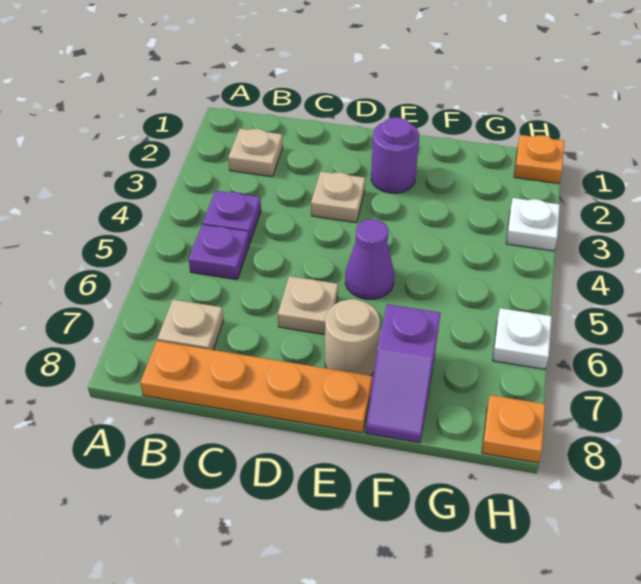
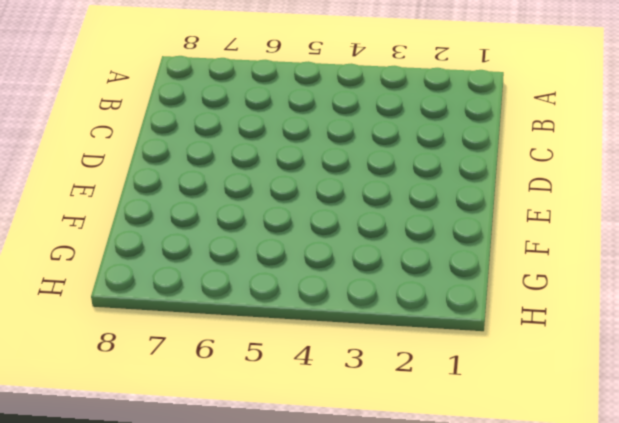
none -> tan plate B2 level 1
none -> purple plate B4 level 1
none -> purple plate B5 level 1

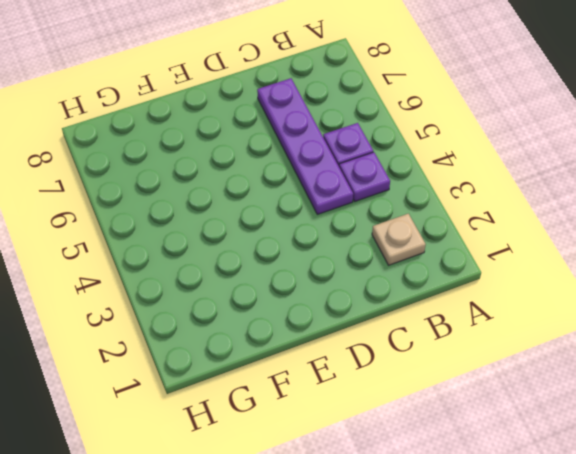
purple plate C4:C7 level 1 -> none
none -> tan plate B7 level 1
none -> orange plate B8:E8 level 1
none -> tan plate D3 level 1

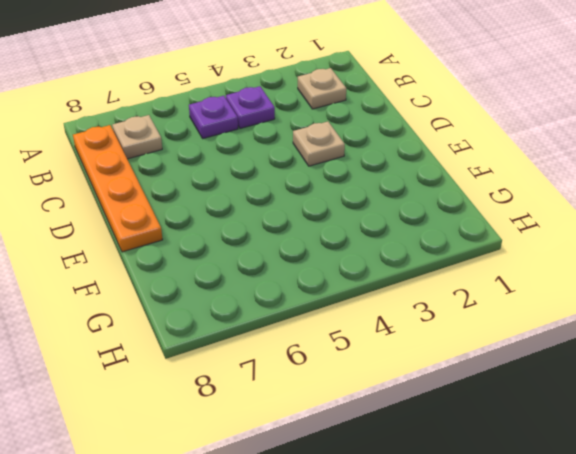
none -> tan plate D6 level 1
none -> purple round brick E2 level 1
none -> purple cone E5 level 1

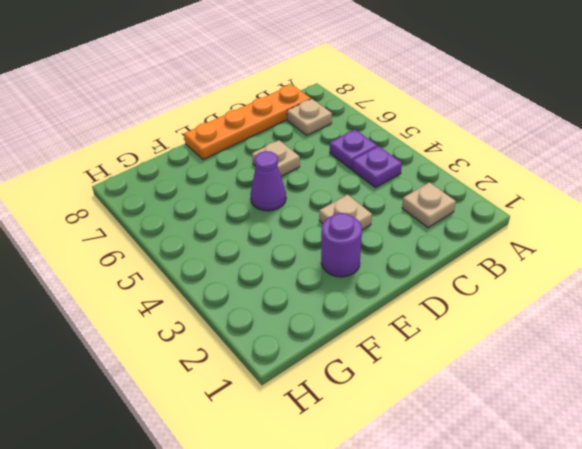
none -> tan round brick E7 level 1
none -> purple slope F7:F8 level 1 top 7
none -> orange plate H1 level 1

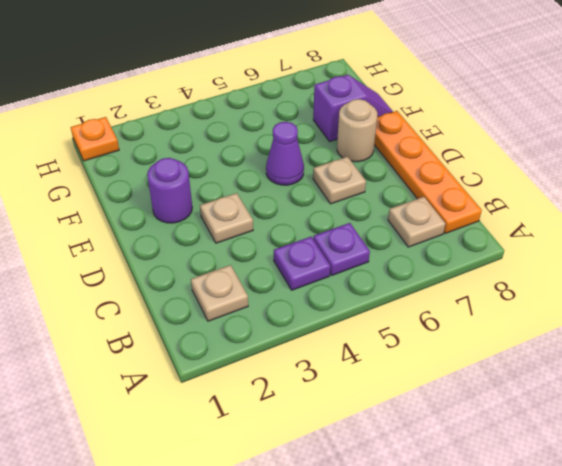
none -> white plate H3 level 1
none -> white plate H6 level 1
none -> orange plate H8 level 1

